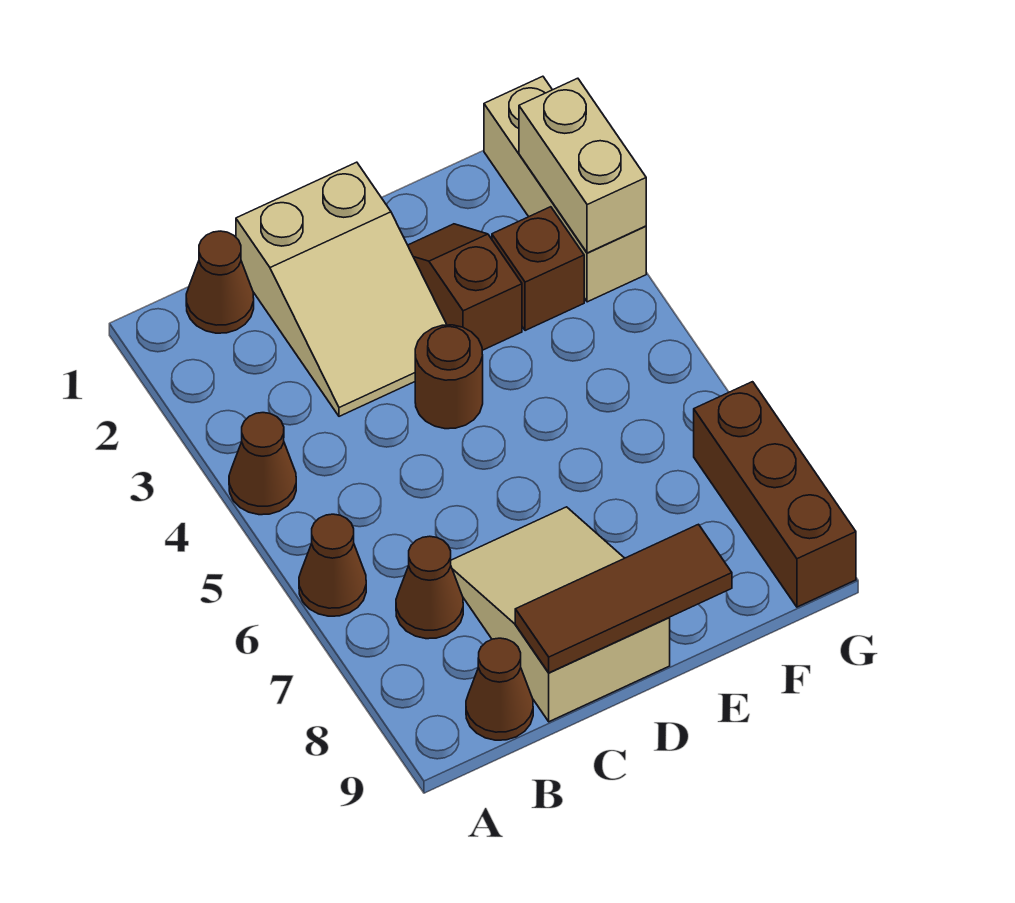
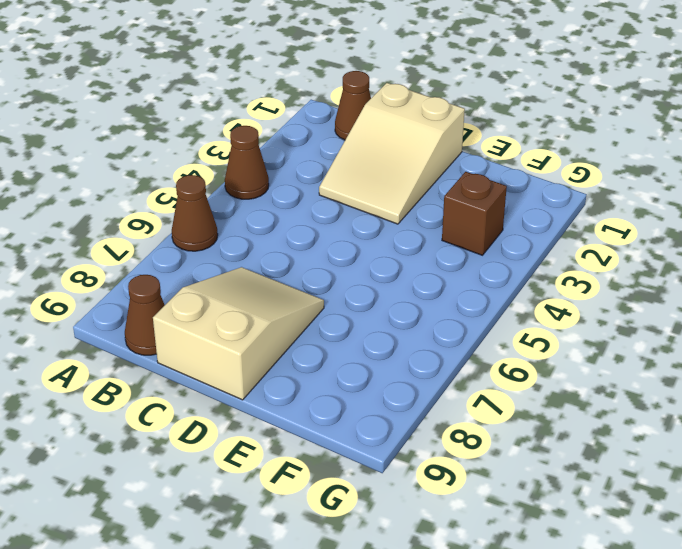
none -> brown cone B7 level 1
none -> brown round brick D4 level 1
none -> brown slope E2:E3 level 1 top 3

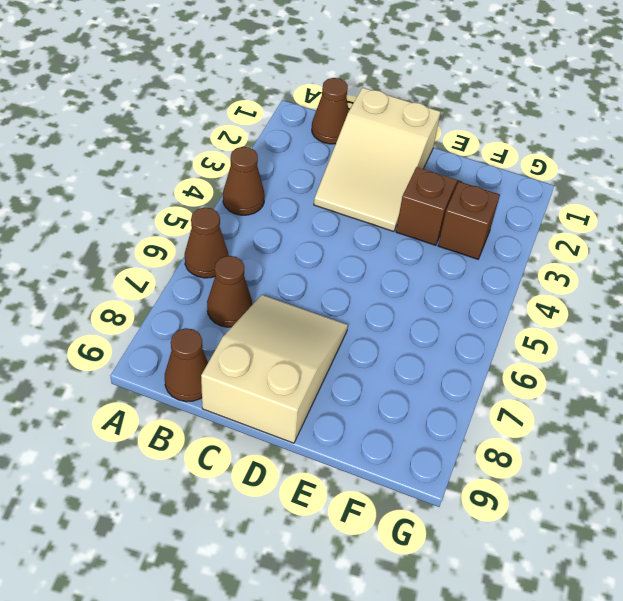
none -> brown round brick D4 level 1
none -> tan brick G1:G3 level 1
none -> brown brick G7:G9 level 1

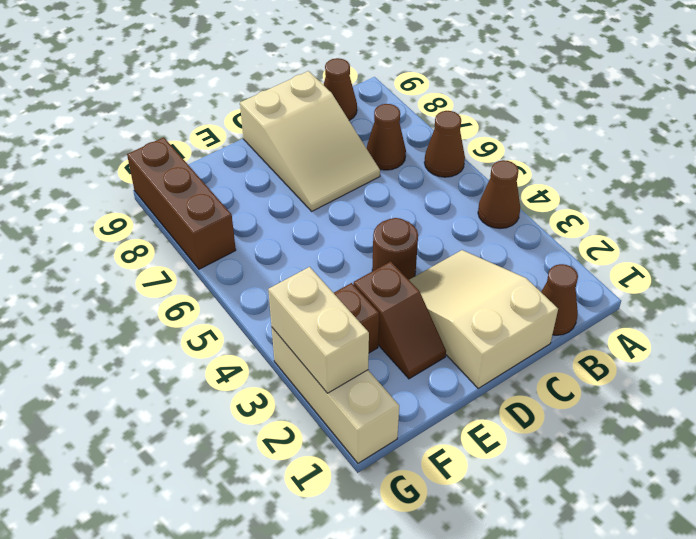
none -> brown tile C9:E9 level 2

